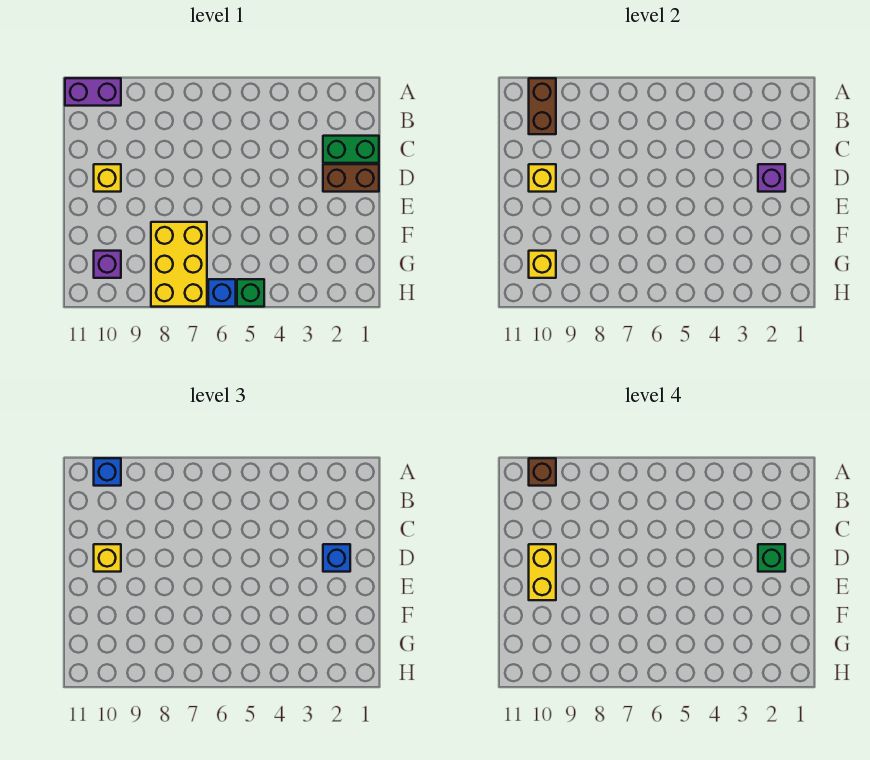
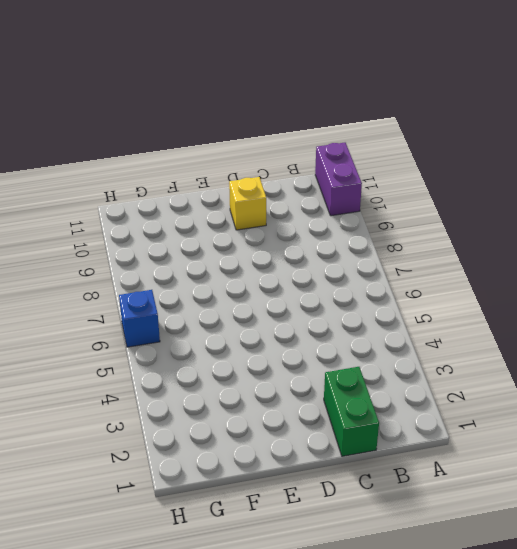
none -> brown brick D1:D2 level 1
none -> yellow brick F7:H8 level 1
none -> purple brick G10 level 1

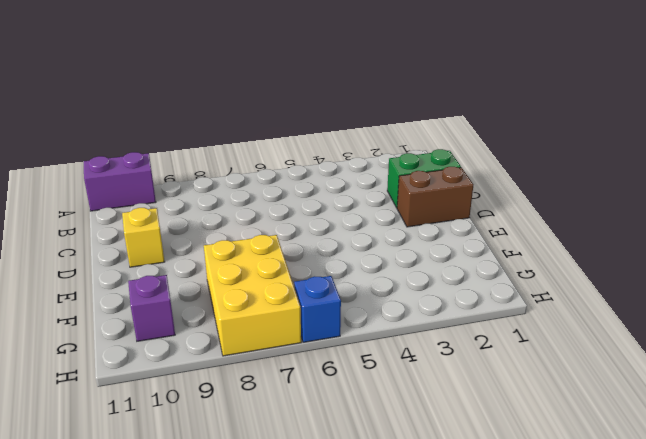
none -> green brick H5 level 1
none -> brown brick A10:B10 level 2
none -> purple brick D2 level 2

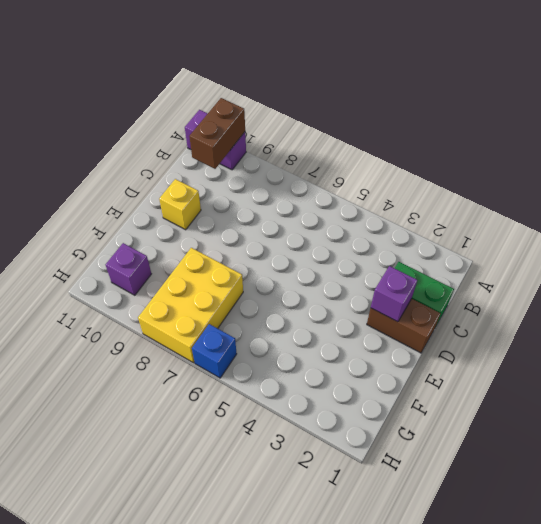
none -> green brick H5 level 1
none -> yellow brick D10 level 2
none -> yellow brick G10 level 2

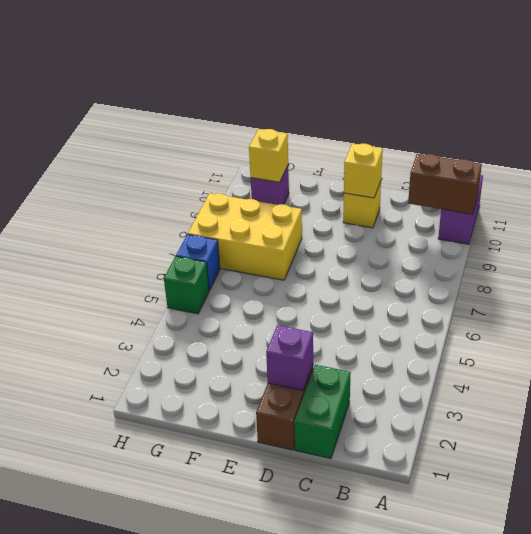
none -> blue brick A10 level 3
none -> blue brick D2 level 3
none -> yellow brick D10 level 3

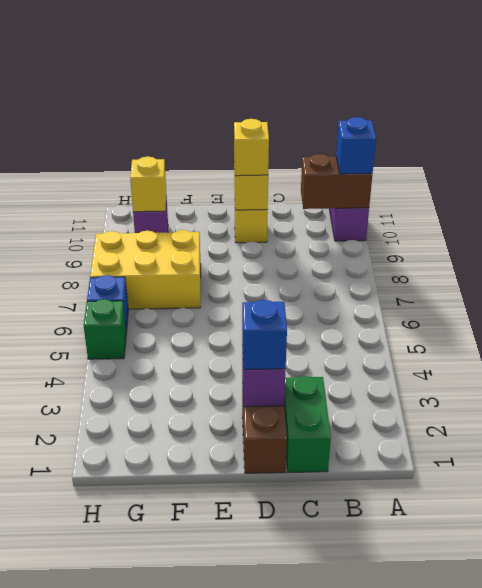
none -> brown brick A10 level 4
none -> green brick D2 level 4
none -> yellow brick D10:E10 level 4

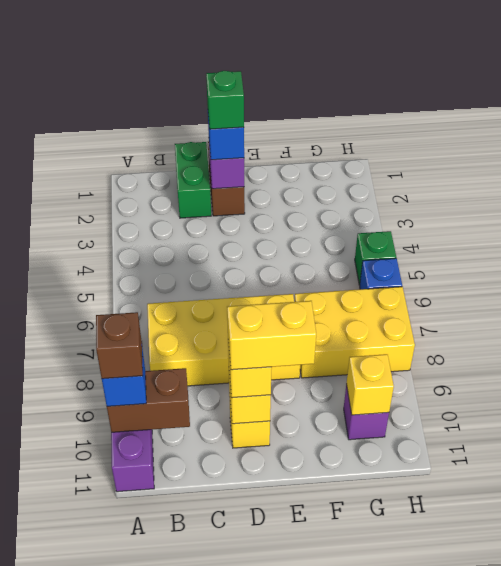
yellow brick B7:E8 level 1 -> none

